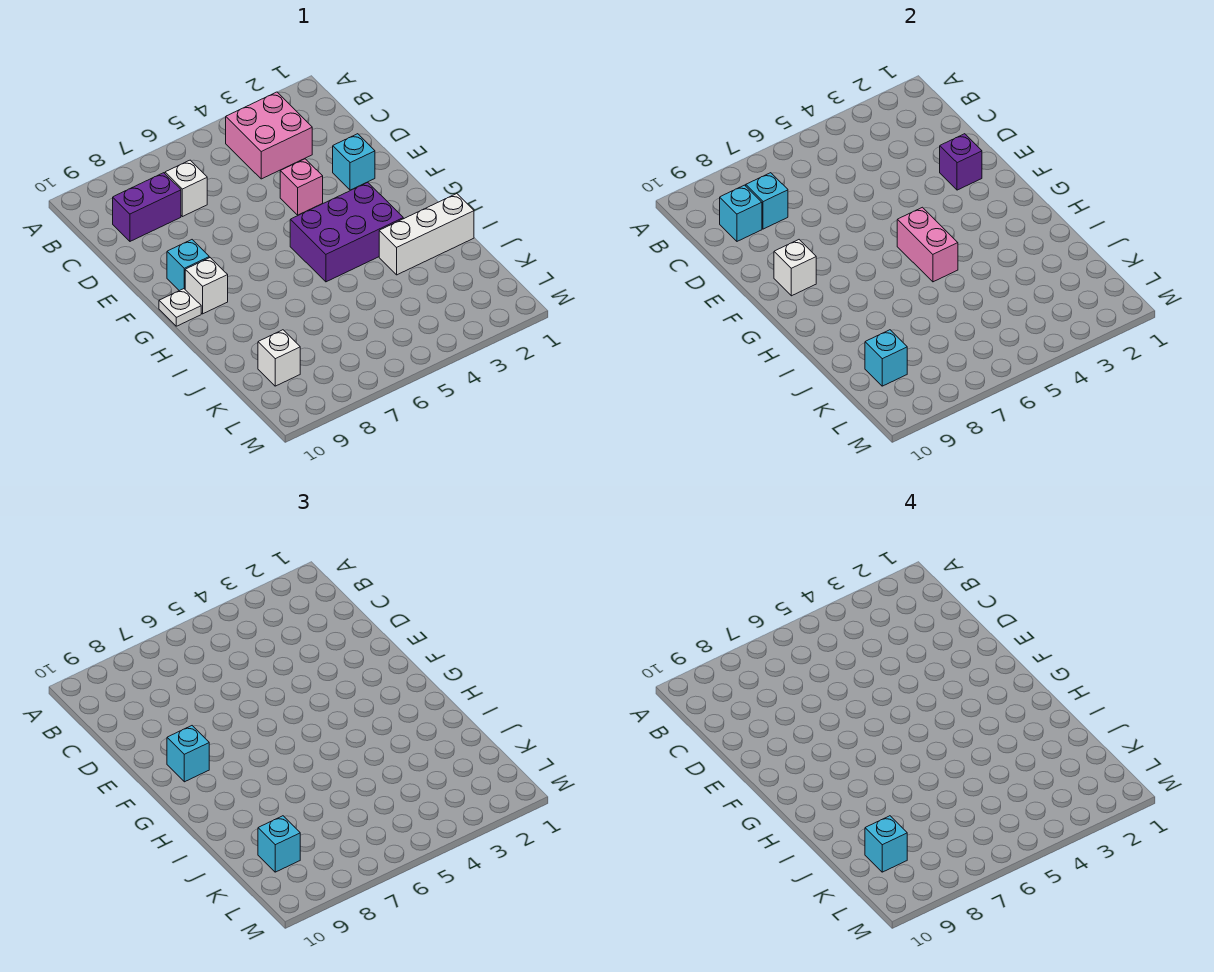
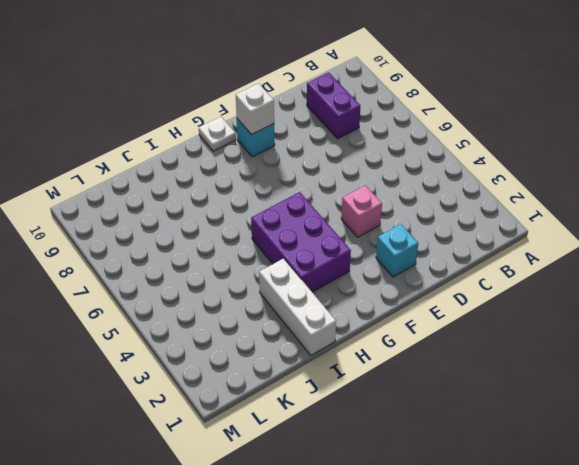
none -> pink brick B3:C4 level 1
none -> white brick C7 level 1
none -> white brick G9 level 1

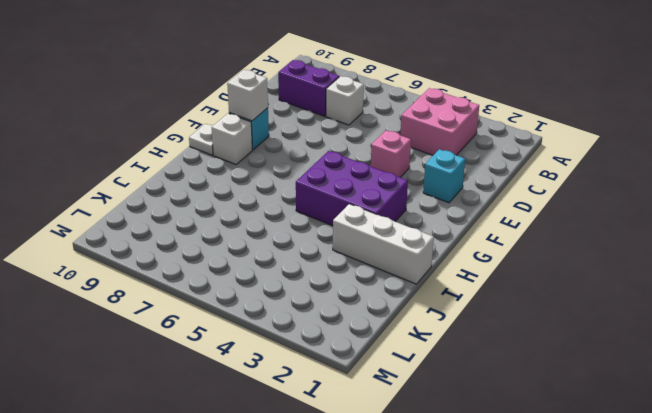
none -> white brick K9 level 1
none -> cyan brick C8 level 2
none -> cyan brick C9 level 2

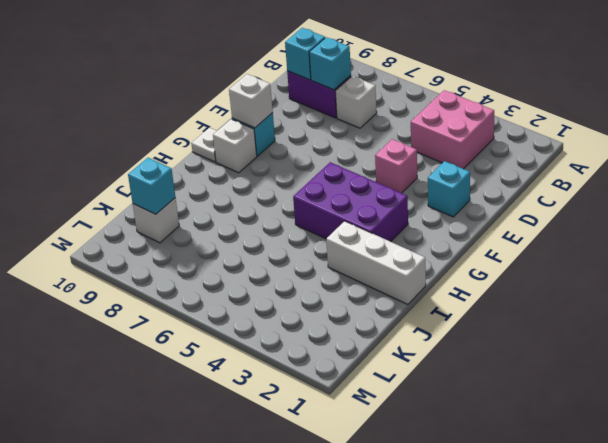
none -> purple brick E2 level 2
none -> pink brick G5:H5 level 2
none -> cyan brick F9 level 3

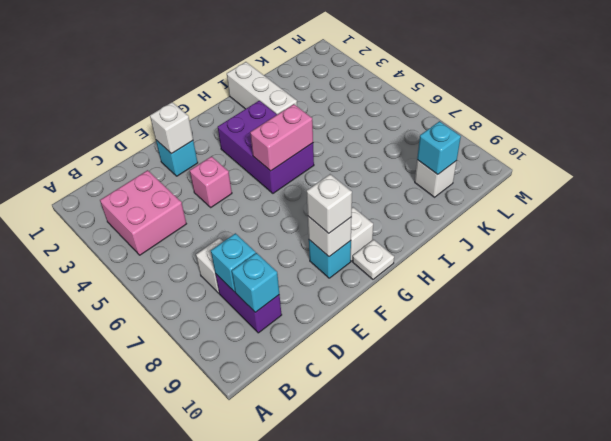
white brick E2 level 2 -> purple brick E2 level 2
white brick F9 level 3 -> cyan brick F9 level 3
none -> cyan brick K9 level 3
none -> cyan brick K9 level 4

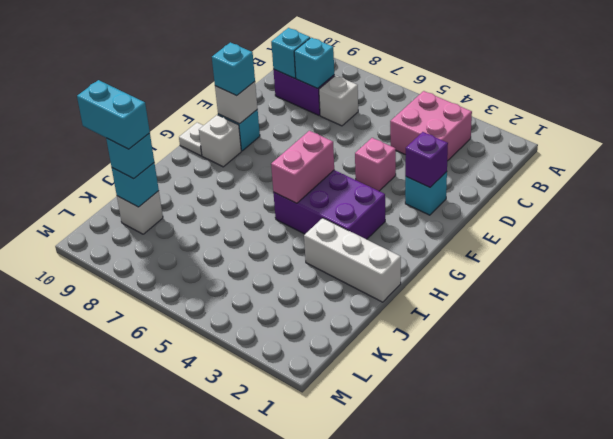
cyan brick K9:K10 level 4 -> cyan brick K9 level 4

